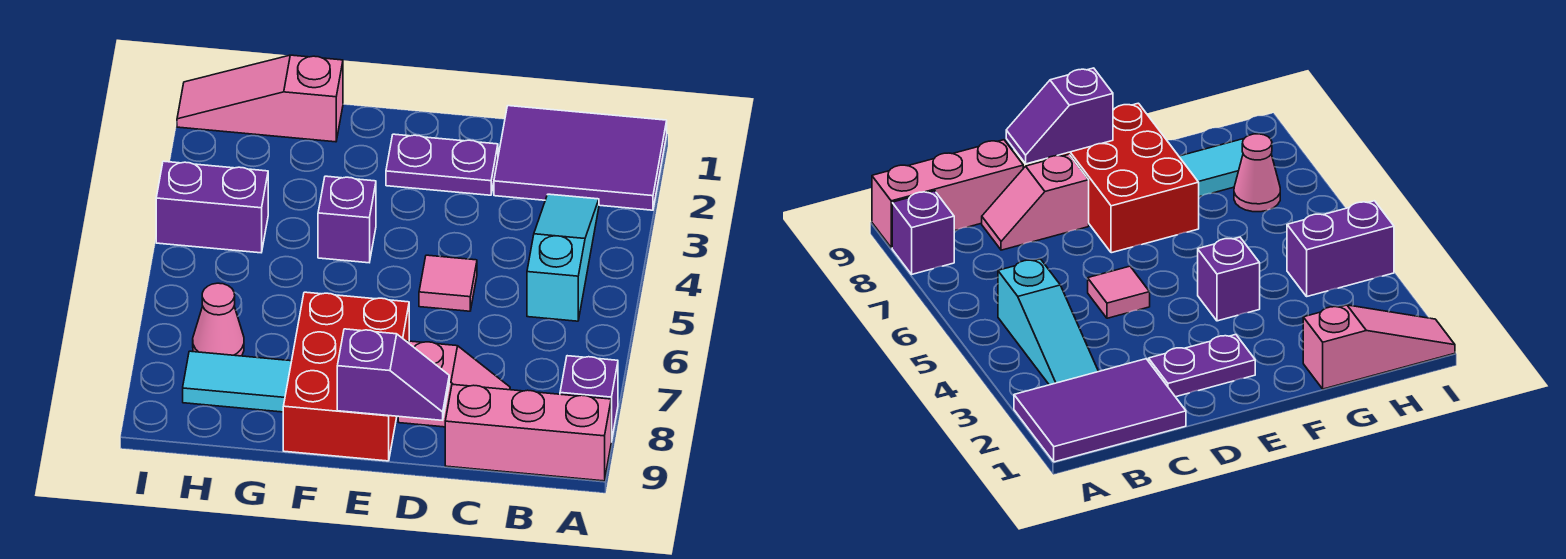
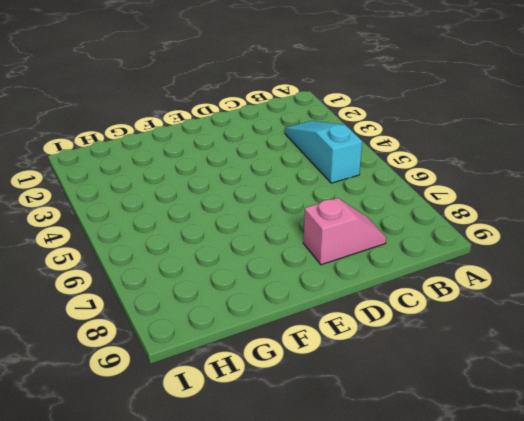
none -> purple tile A1:C2 level 1
none -> purple brick A8 level 1
none -> pink brick A9:C9 level 1

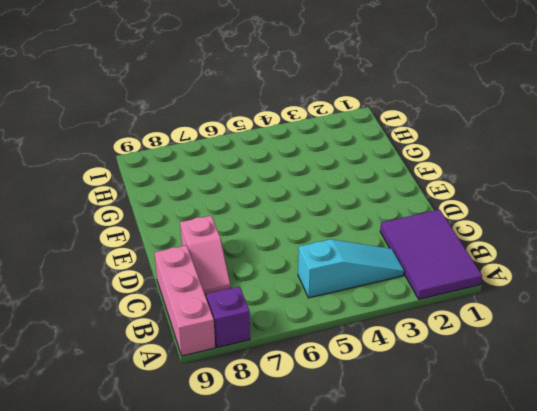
none -> purple plate D2:E2 level 1
none -> pink tile D5 level 1
none -> red brick E7:F9 level 1

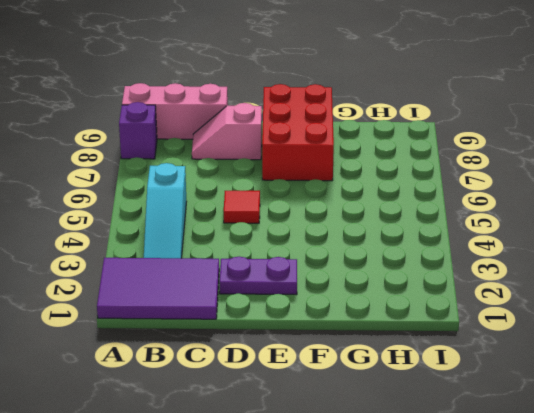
red tile D5 level 1 -> pink tile D5 level 1
none -> purple brick F4 level 1
none -> pink slope G1:I1 level 1 top G
none -> cyan tile G8:H8 level 1

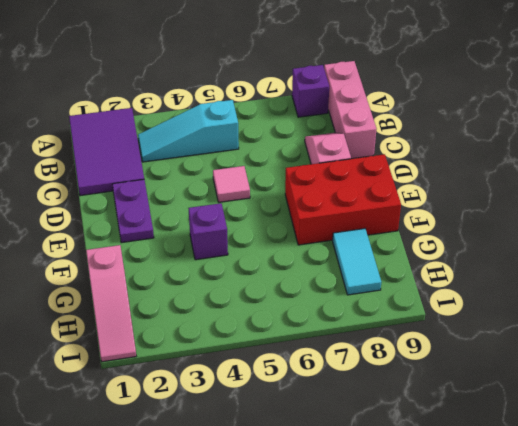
none -> purple brick H4:I4 level 1
none -> pink cone H7 level 1
none -> purple slope D9:E9 level 2 top E

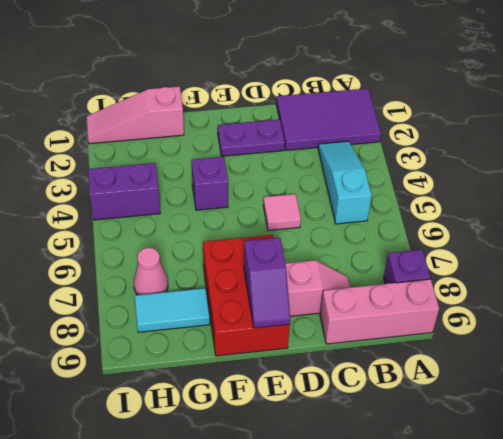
purple slope E8:E9 level 2 top 8 -> purple slope D9:E9 level 2 top E

